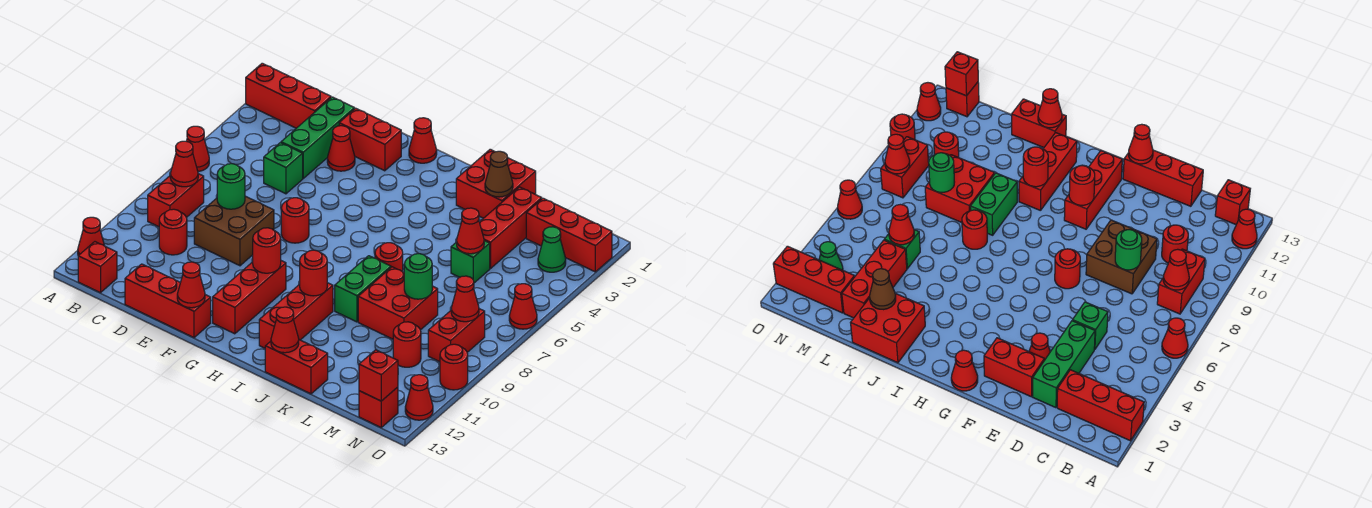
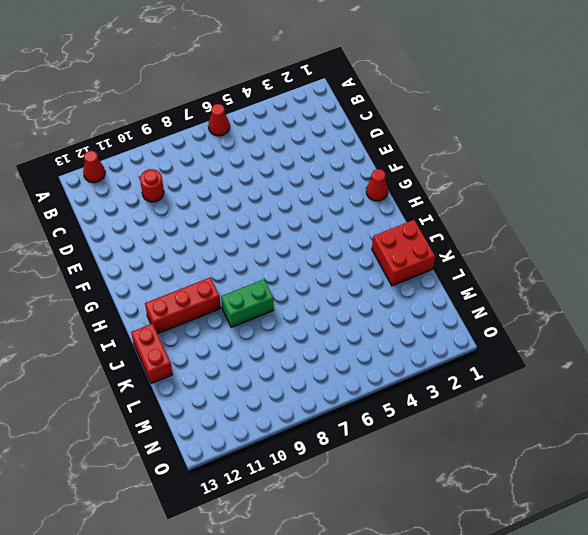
none -> red brick A2:C2 level 1
none -> red brick B8:B9 level 1
none -> red brick B13 level 1
none -> green brick D2:D4 level 1

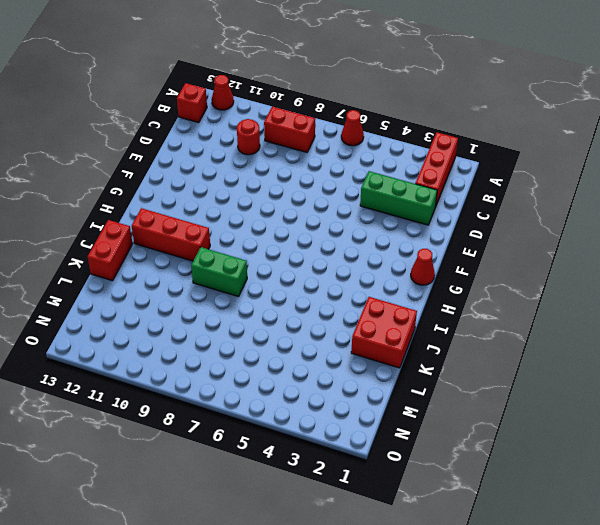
none -> green brick D5 level 1
none -> brown brick D8:E9 level 1
none -> red brick D13:F13 level 1
none -> red brick E2:F2 level 1

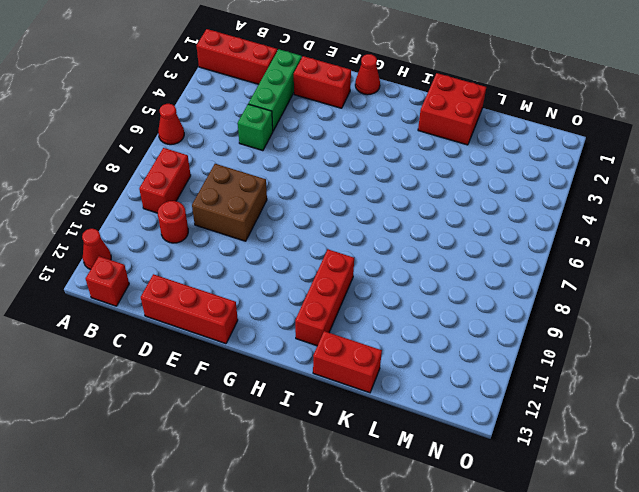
none -> red cone E3 level 1
none -> red round brick F7 level 1
none -> red brick G10:G12 level 1
none -> red round brick J7 level 1

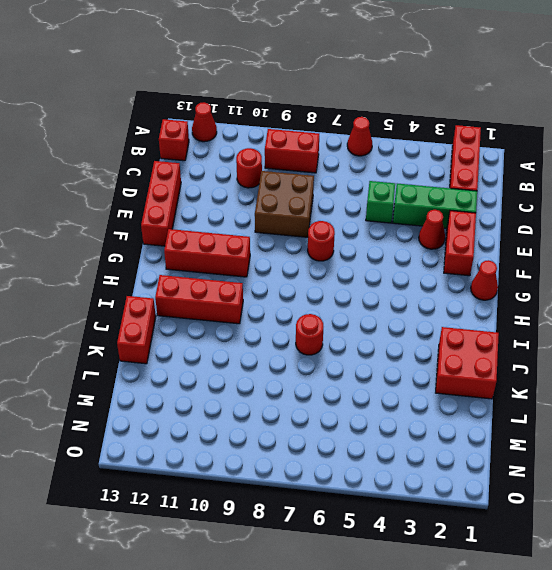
none -> green brick J8:J9 level 1
none -> red brick K8:L9 level 1
none -> red brick L2:L4 level 1
none -> green brick L5 level 1

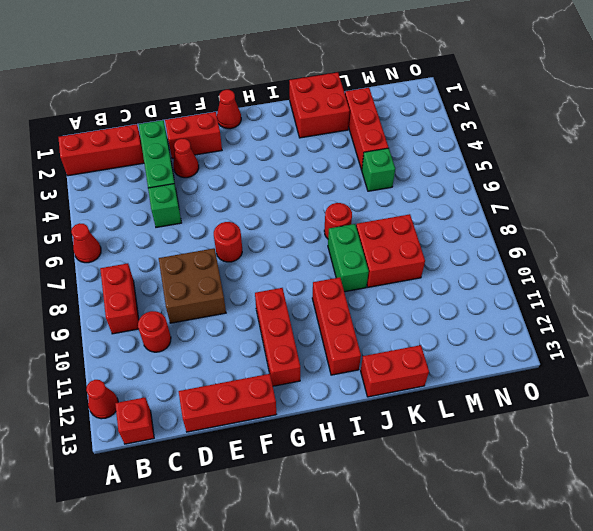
none -> red brick M2:O2 level 1
none -> red round brick M10 level 1
none -> green cone N3 level 1
none -> red brick N8:N9 level 1

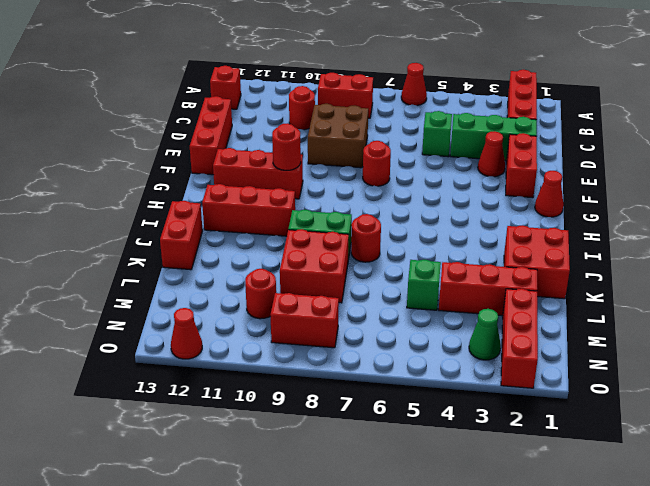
none -> red cone A12 level 1
none -> red brick N13 level 1
none -> red cone O6 level 1
none -> red round brick O10 level 1

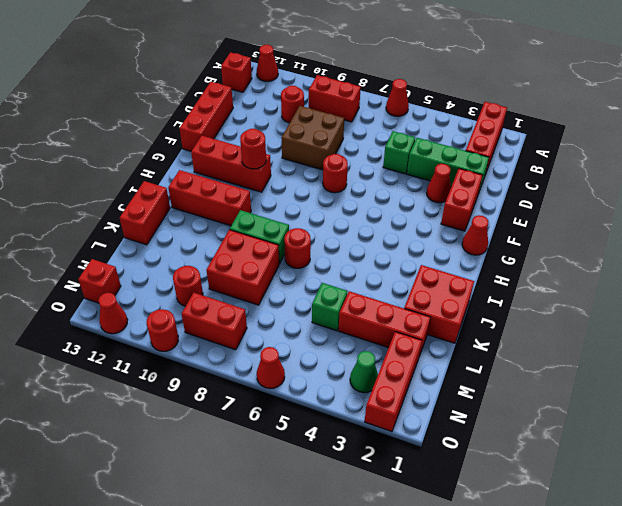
none -> red cone B8 level 2
none -> green round brick D8 level 2
none -> red cone F13 level 2
none -> red round brick I10 level 2

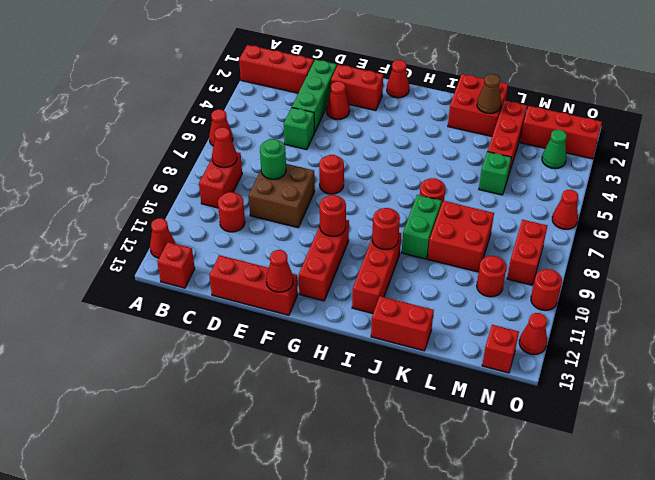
none -> red cone J13 level 2
none -> red cone L5 level 2
none -> green round brick L8 level 2
none -> red cone N8 level 2

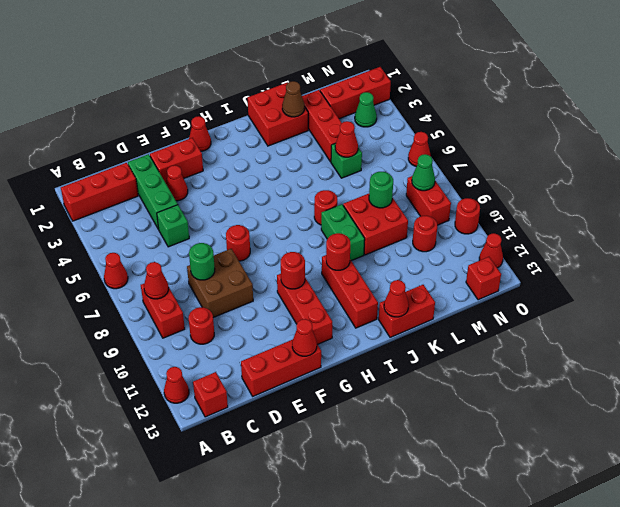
green cone N8 level 2 -> red cone N8 level 2
none -> red brick N13 level 2

